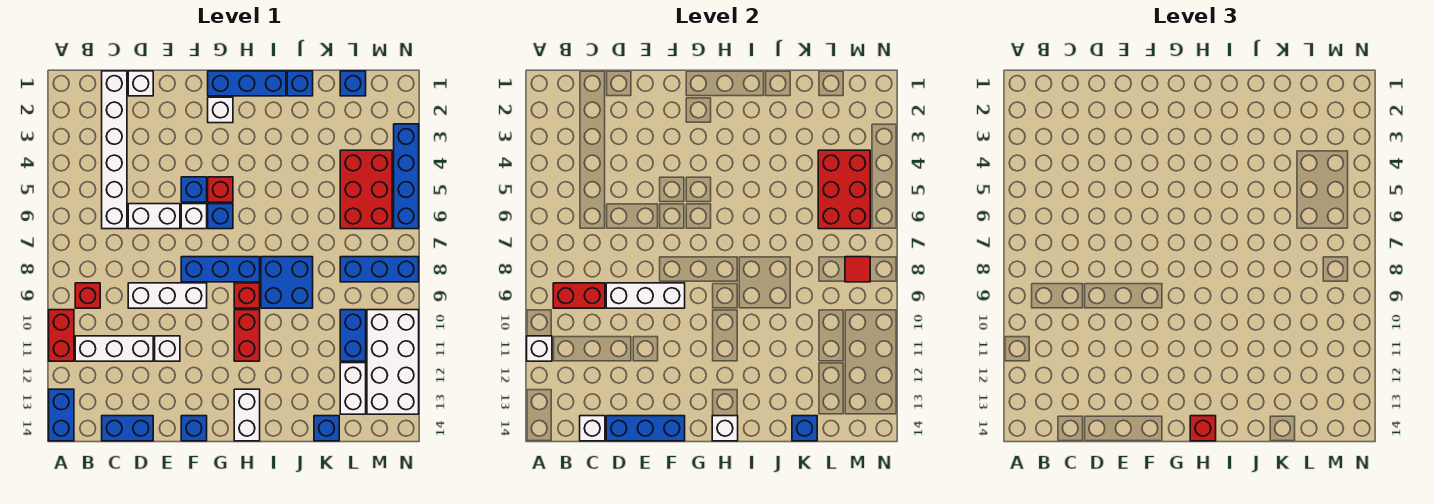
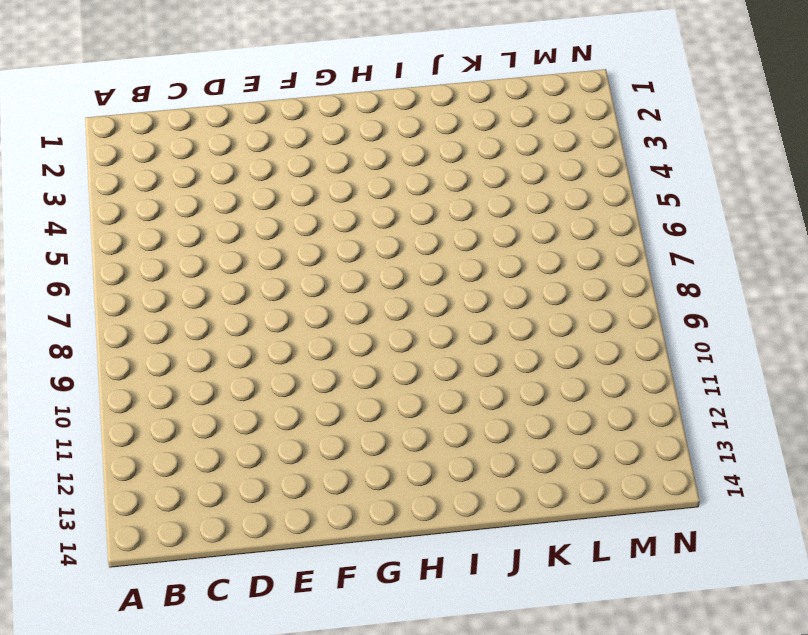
none -> red brick A10:A11 level 1
none -> blue brick A13:A14 level 1
none -> red brick B9 level 1
none -> white brick B11:D11 level 1

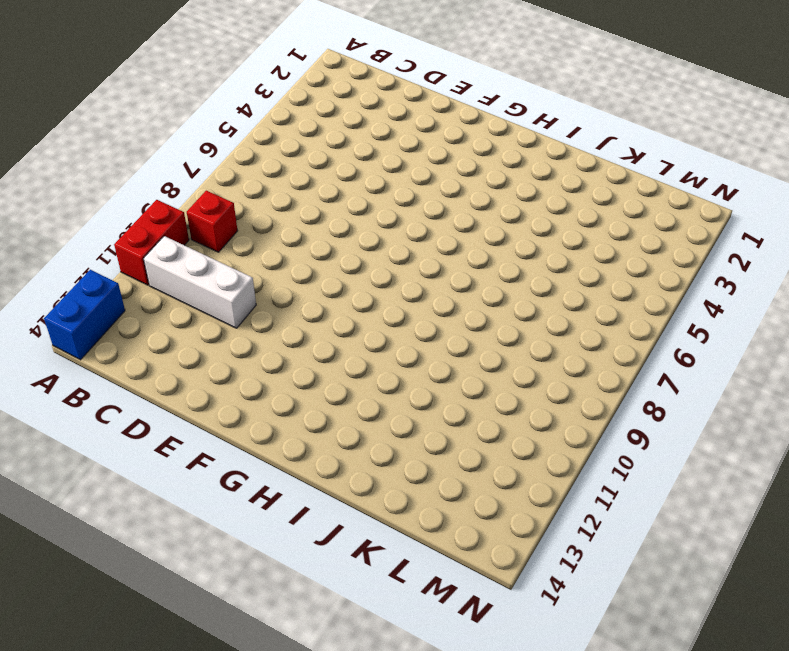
none -> white brick C1:C6 level 1
none -> blue brick C14:D14 level 1
none -> white brick D1 level 1
none -> white brick D6:E6 level 1

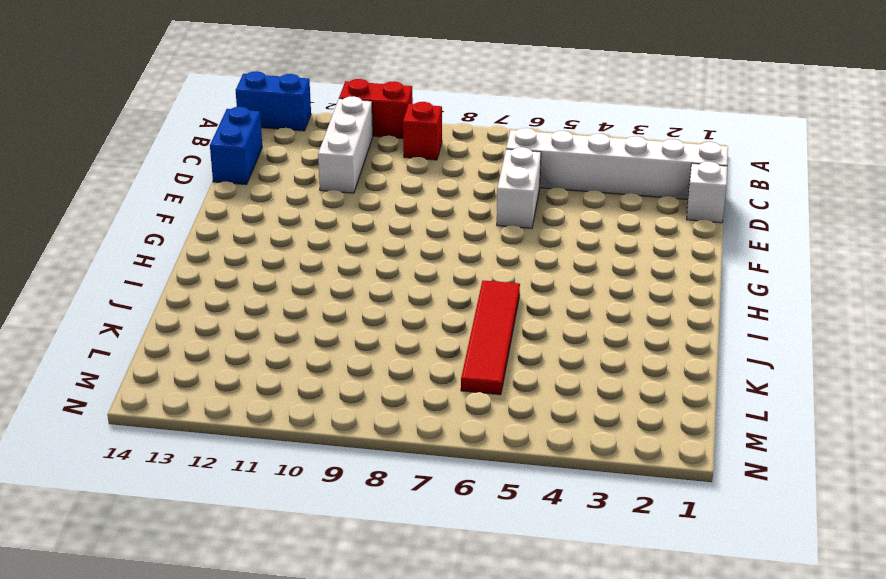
red tile I6:L6 level 1 -> red brick L4:M6 level 1
none -> white brick D9:F9 level 1
none -> white brick E11 level 1
none -> blue brick F5 level 1
none -> white brick F6 level 1

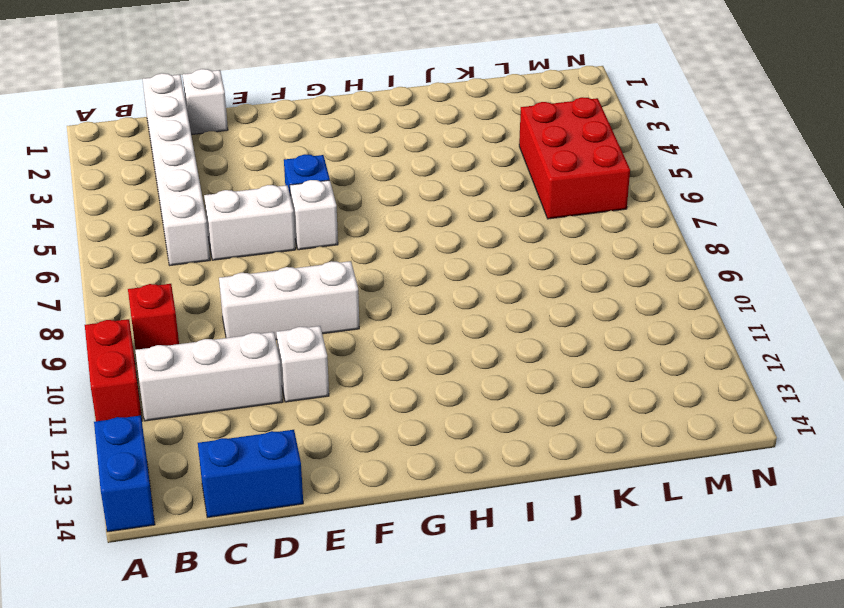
none -> blue brick F8:H8 level 1
none -> blue brick F14 level 1
none -> blue brick G1:I1 level 1
none -> white brick G2 level 1

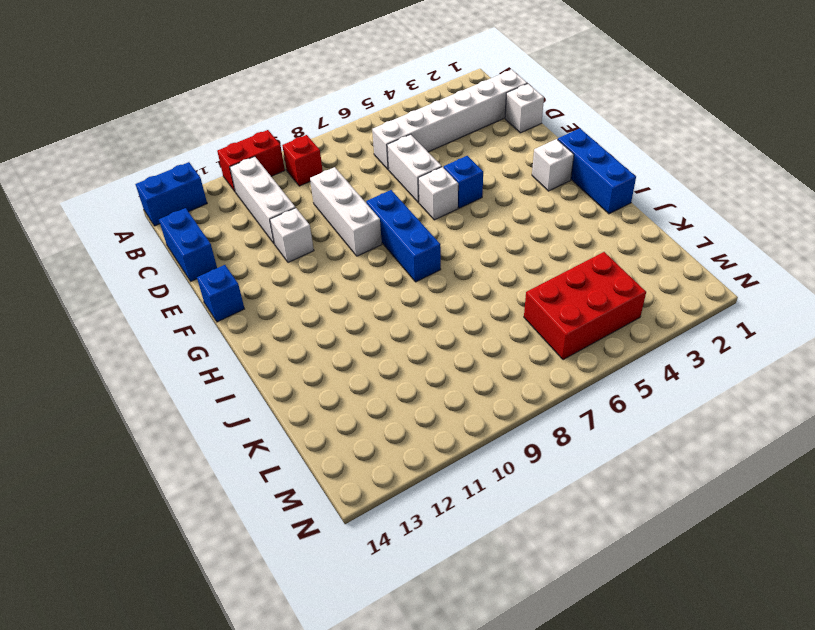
none -> red brick G5 level 1
none -> blue brick G6 level 1
none -> red brick H9 level 1
none -> red brick H10:H11 level 1

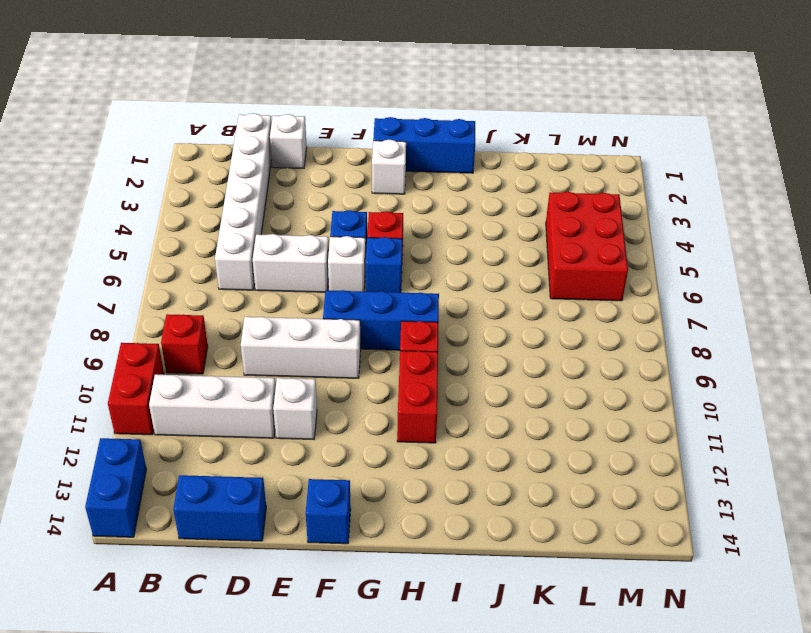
none -> white brick H13:H14 level 1
none -> blue brick I8:J9 level 1
none -> blue brick J1 level 1
none -> blue brick K14 level 1

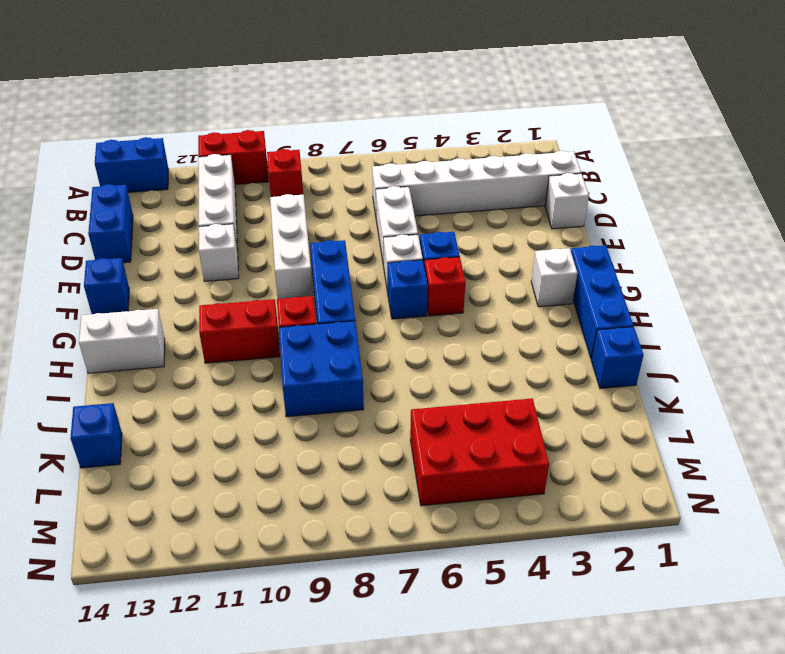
none -> blue brick L1 level 1
none -> blue brick L8:N8 level 1
none -> blue brick L10:L11 level 1
none -> white brick L12:L13 level 1

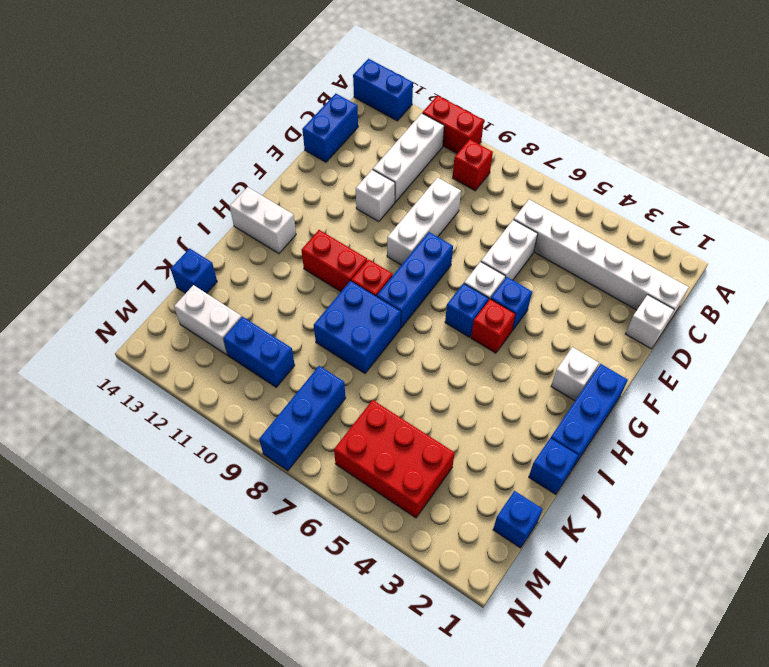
none -> blue brick F14 level 1
none -> white brick M10:N13 level 1
none -> blue brick N3:N6 level 1
none -> white brick A11 level 2

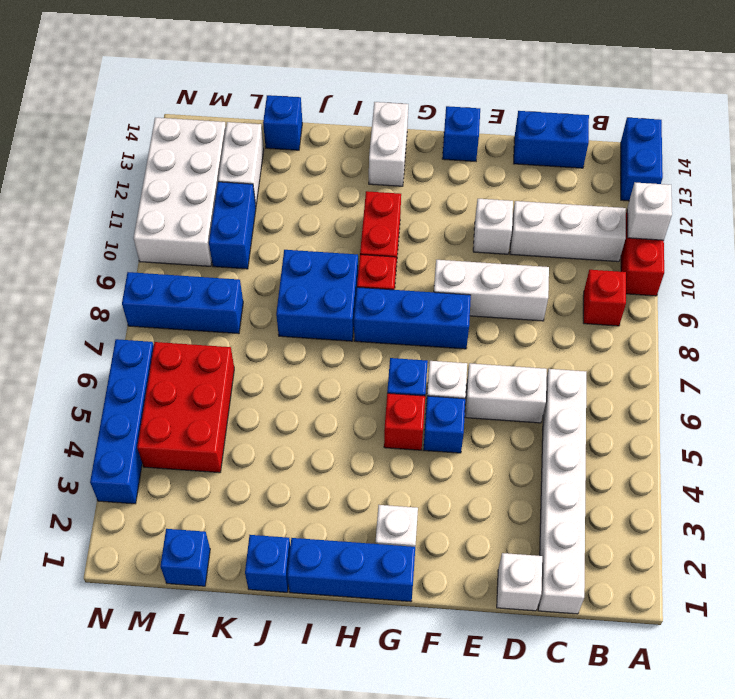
none -> red brick B9:C9 level 2
none -> white brick C14 level 2
none -> white brick D9:F9 level 2
none -> blue brick D14:F14 level 2

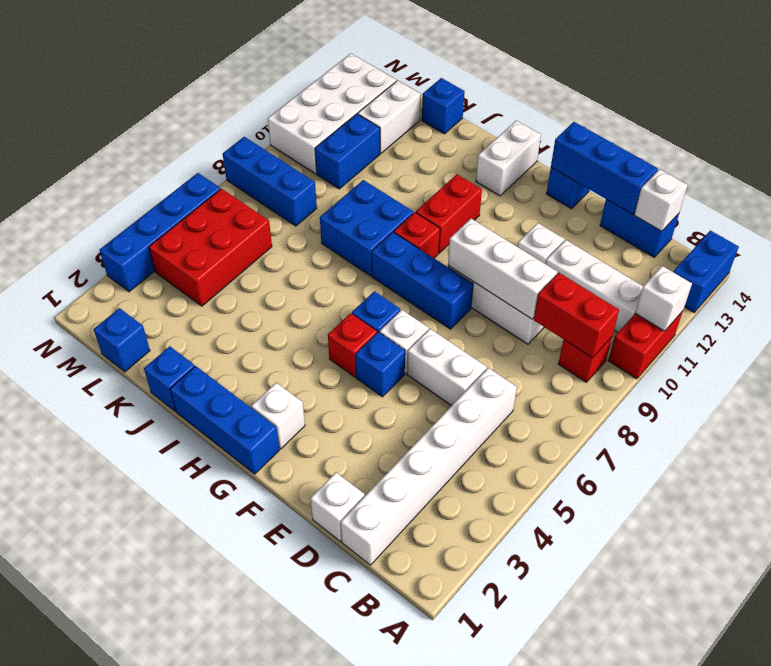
none -> white brick H14 level 2
none -> blue brick K14 level 2
none -> red brick L4:M6 level 2
none -> red tile M8 level 2

